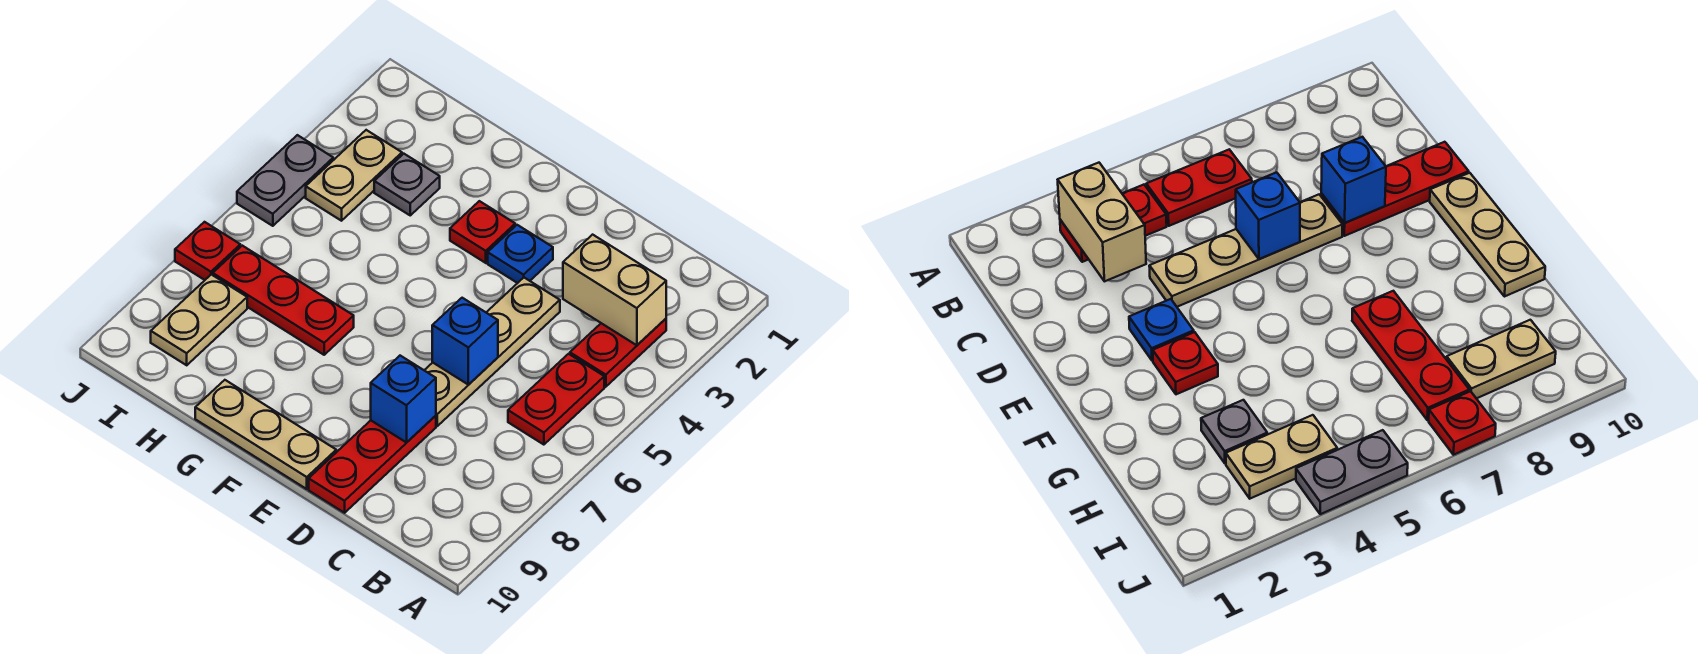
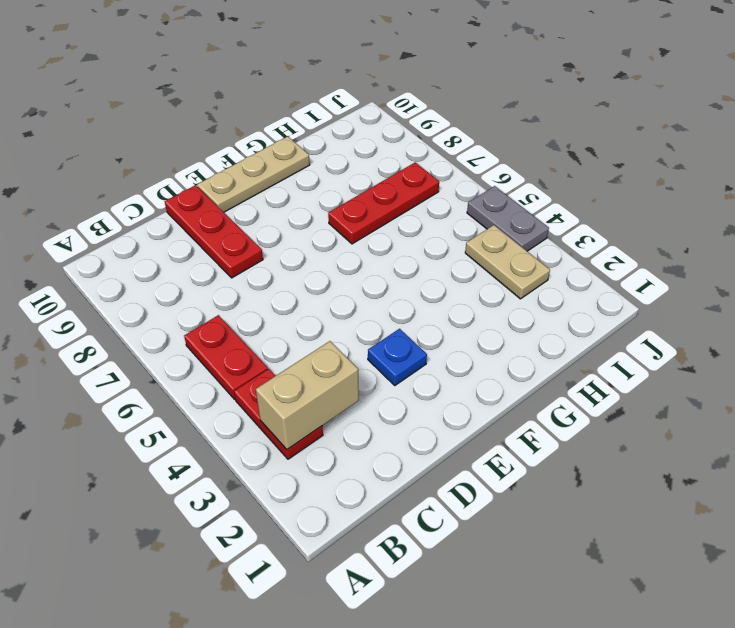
none -> tan plate D4:D7 level 1
none -> red plate F3 level 1
none -> grey plate H3 level 1

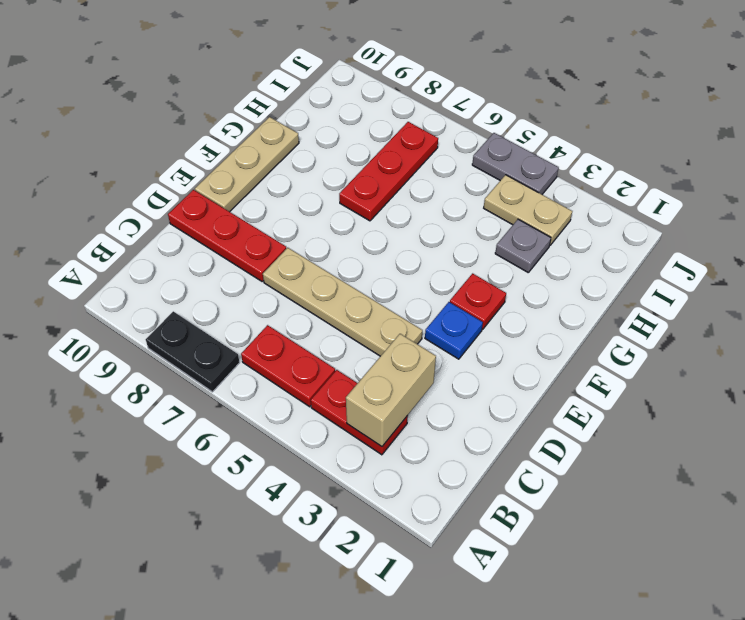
black plate A7:A8 level 1 -> none
none -> tan plate I8:I9 level 1
none -> red plate J7 level 1
none -> blue brick D6 level 2

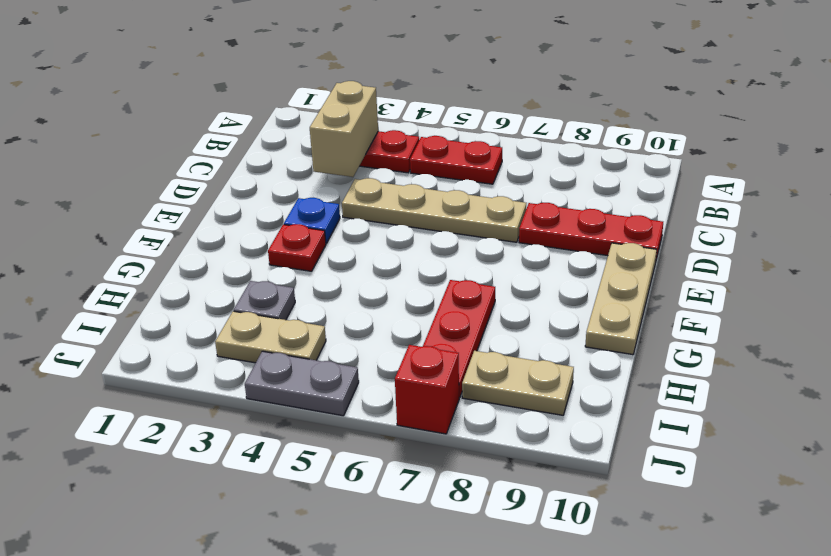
red brick J7 level 1 -> red plate J7 level 1
none -> blue brick D6 level 2
none -> blue brick D8 level 2

